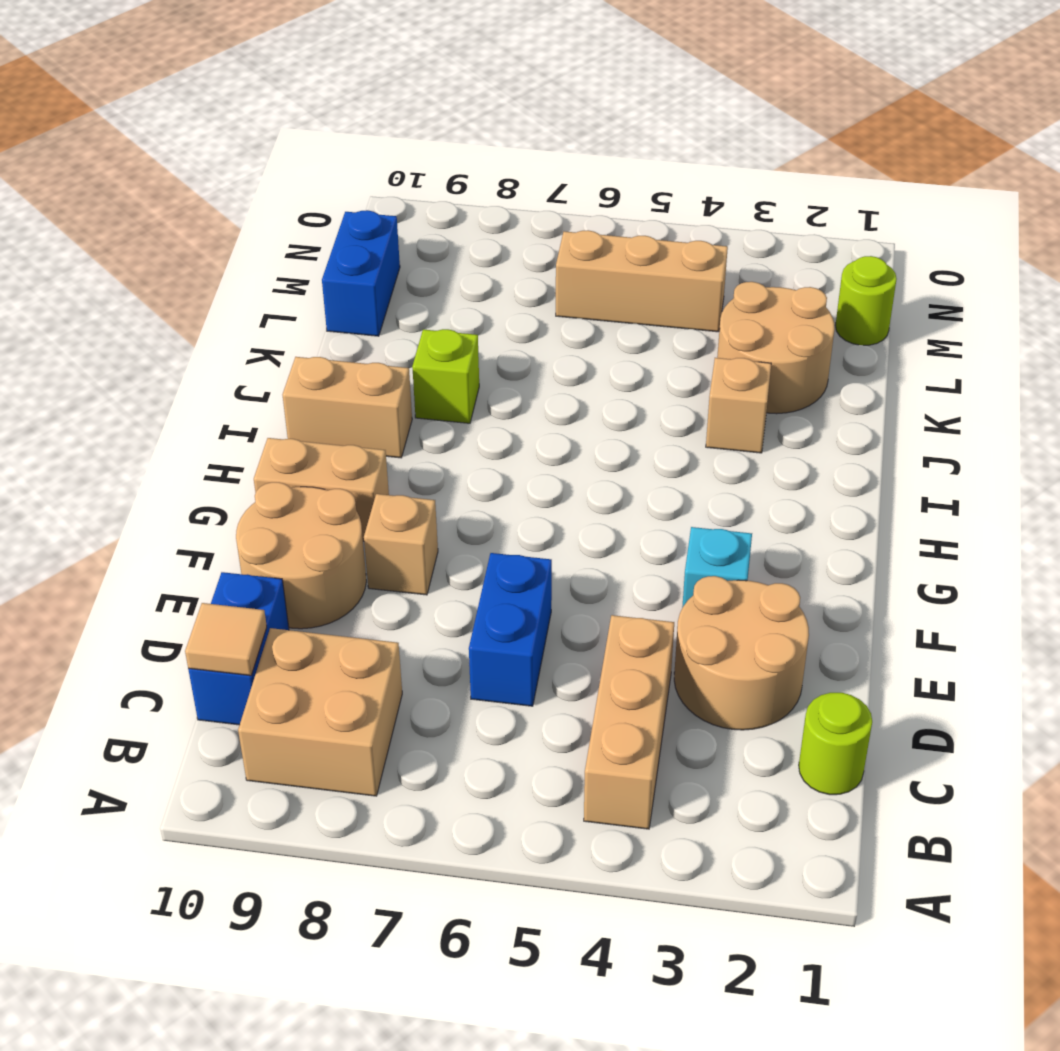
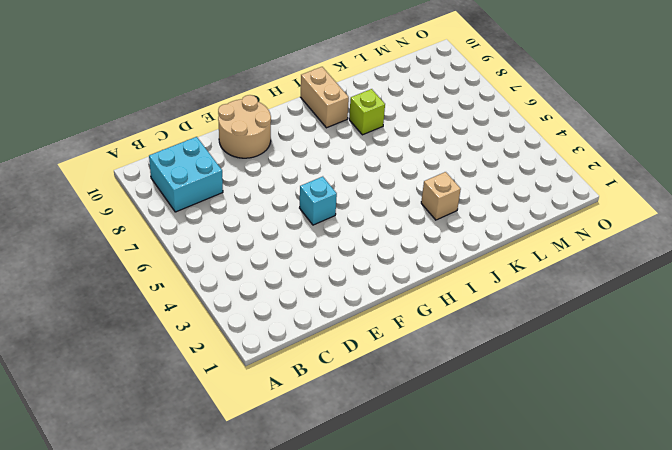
cyan brick B8:C9 level 1 -> tan brick B8:C9 level 1
cyan brick F5 level 1 -> cyan brick F3 level 1
none -> tan brick B4:D4 level 1
none -> lime round brick C1 level 1
none -> blue brick C10:D10 level 1

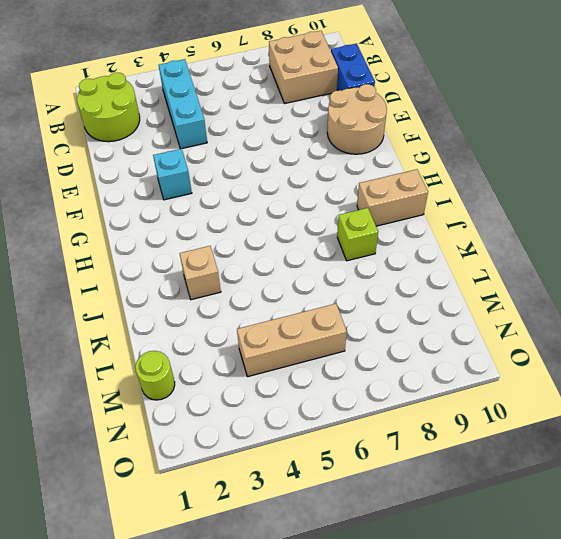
lime round brick B1:C2 level 1 -> lime round brick C1 level 1
cyan brick B4:D4 level 1 -> tan brick B4:D4 level 1
none -> tan round brick D2:E3 level 1
none -> blue brick D6:E6 level 1
none -> tan brick F8 level 1

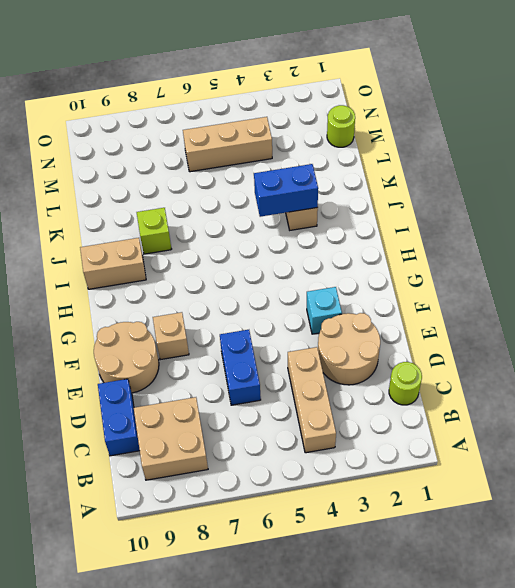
blue brick J3:J4 level 2 -> blue brick L10:M10 level 1
none -> tan brick G9:G10 level 1
none -> tan round brick K2:L3 level 1
none -> tan tile C10 level 2

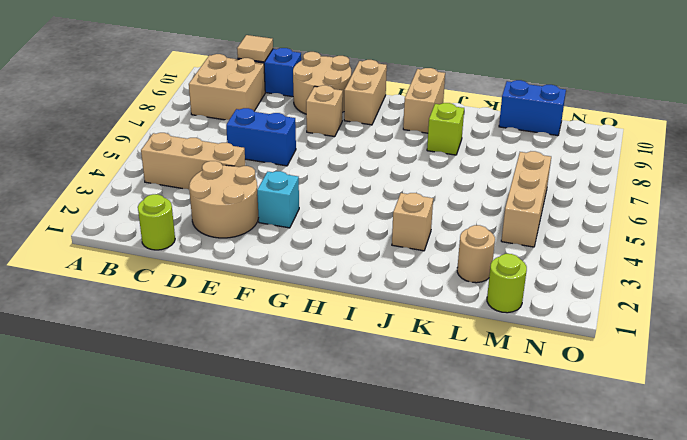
tan round brick L2 level 1 -> tan round brick K2:L3 level 1

